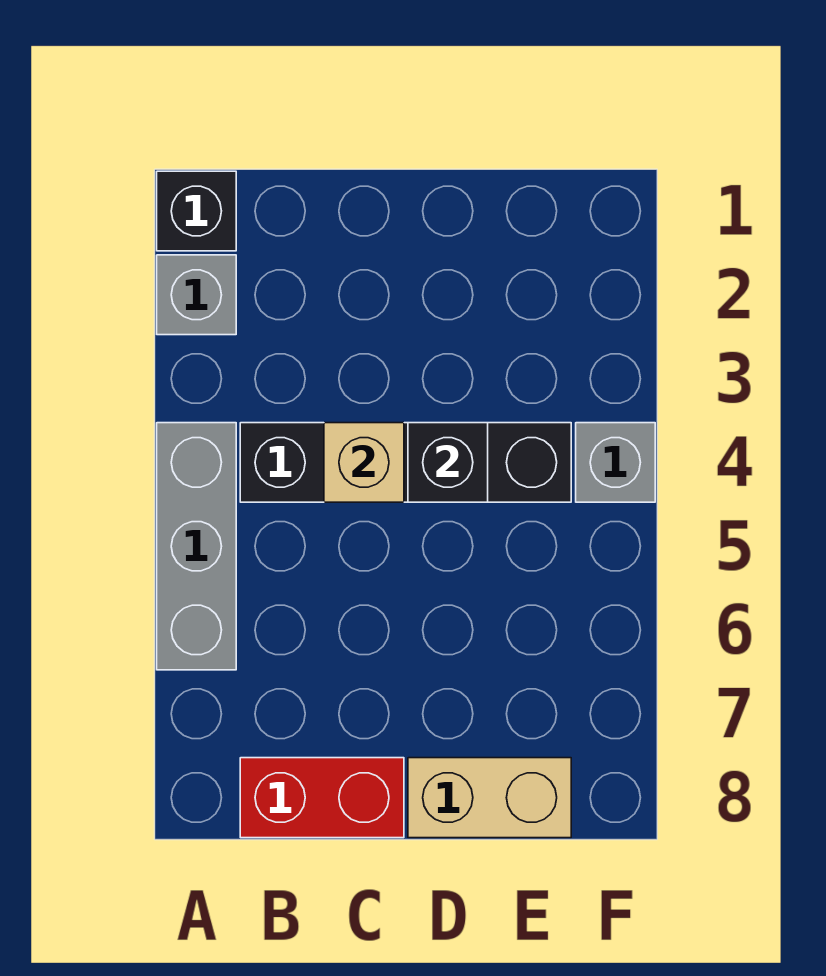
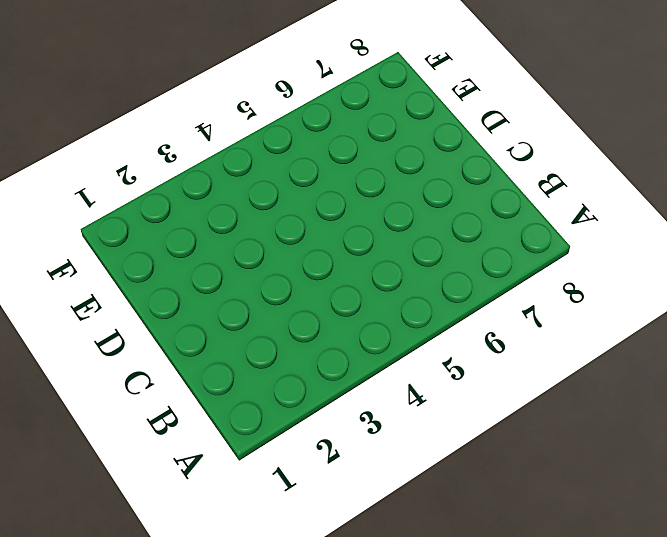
none -> black brick A1 level 1
none -> grey brick A2 level 1

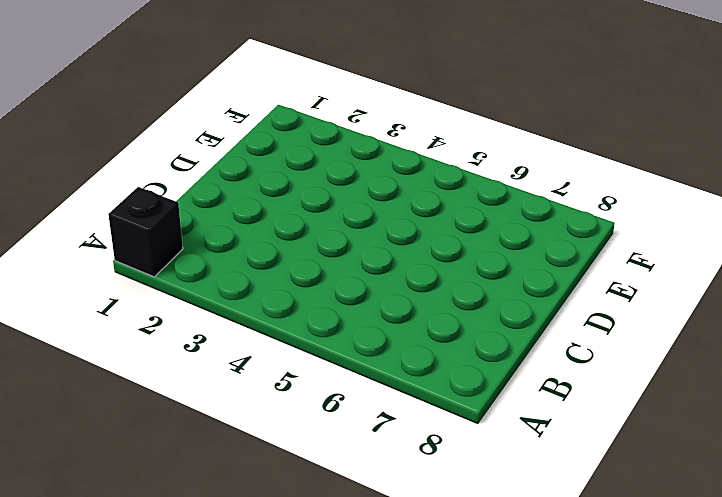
none -> grey brick A2 level 1
none -> grey brick A4:A6 level 1

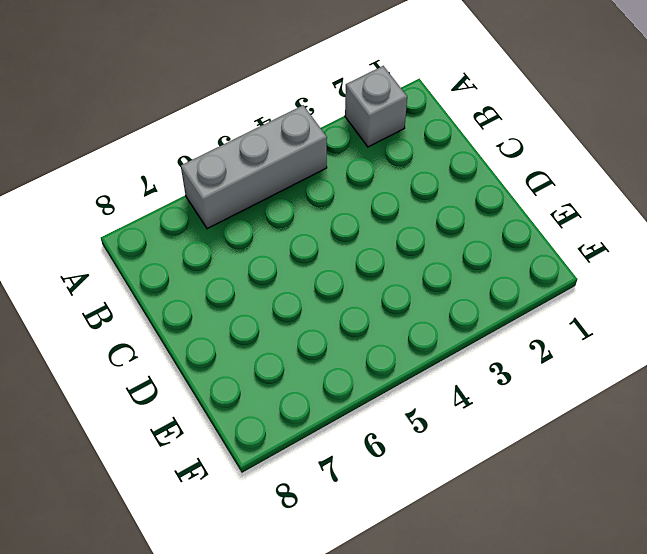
none -> black brick A1 level 1
none -> black brick B4:E4 level 1

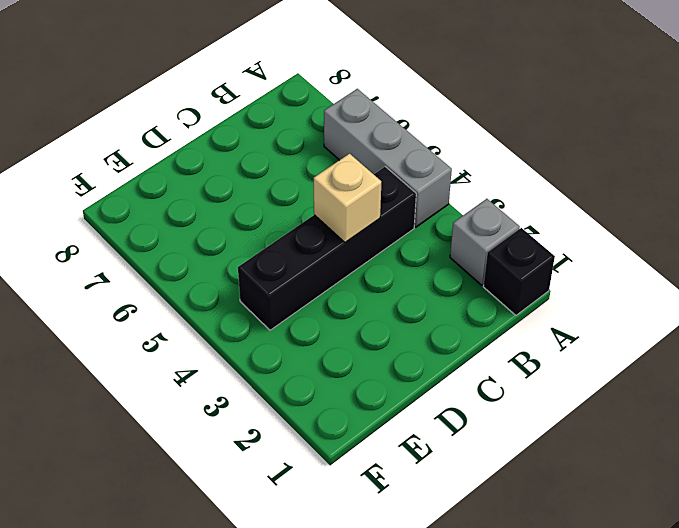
none -> red brick B8:C8 level 1
none -> tan brick D8:E8 level 1

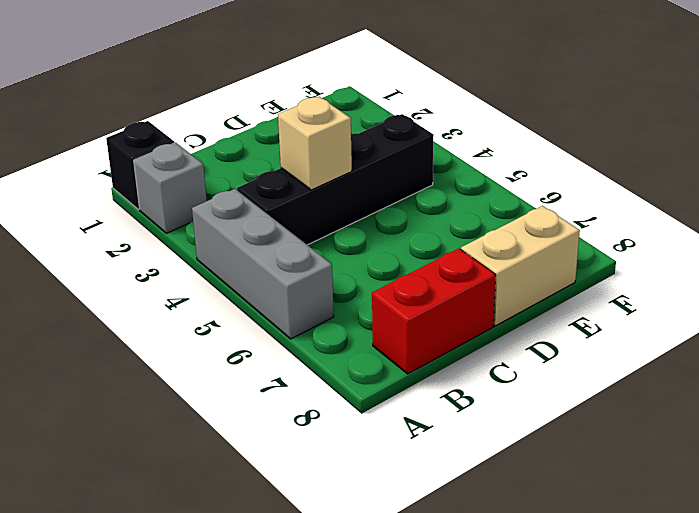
none -> grey brick F4 level 1
none -> black brick D4 level 2

